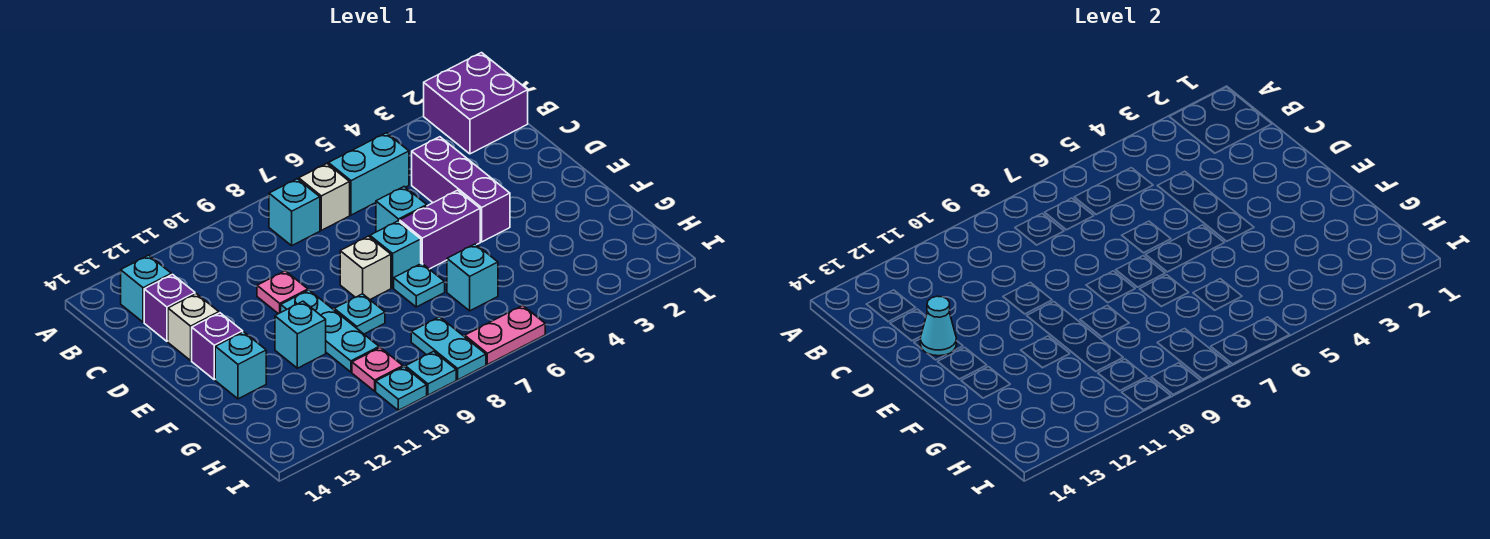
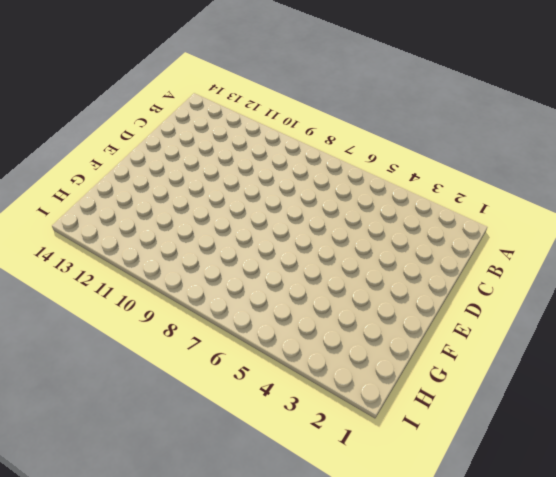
none -> purple brick A1:B2 level 1
none -> cyan brick B5:B6 level 1
none -> white brick B7 level 1

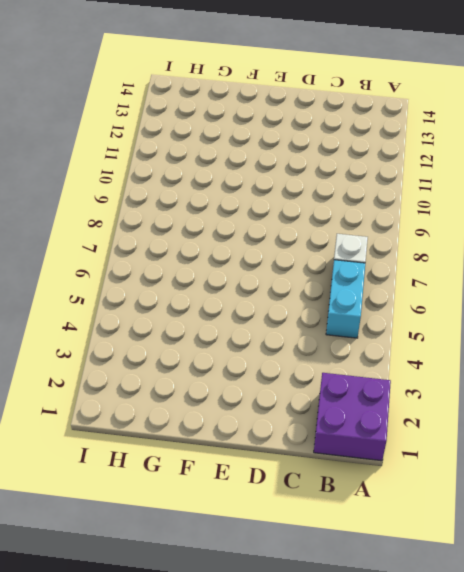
none -> cyan brick B8 level 1
none -> cyan brick B13 level 1
none -> purple brick C4:E4 level 1

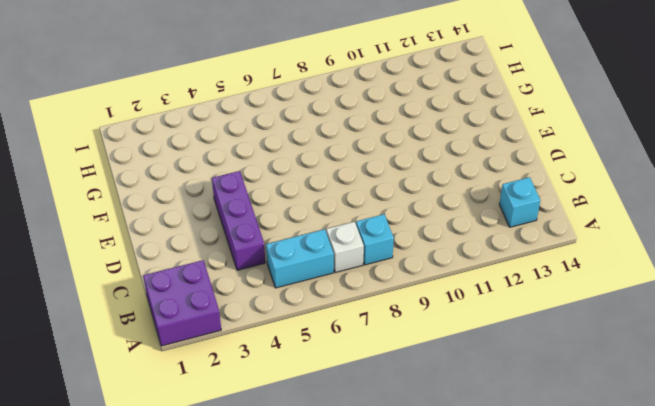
none -> purple brick C13 level 1
none -> cyan brick D6 level 1
none -> pink plate D10 level 1

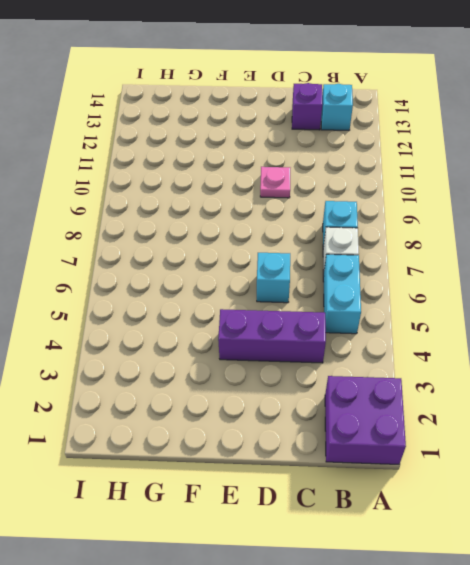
none -> white brick D13 level 1
none -> purple brick E5:E6 level 1
none -> cyan brick E7 level 1

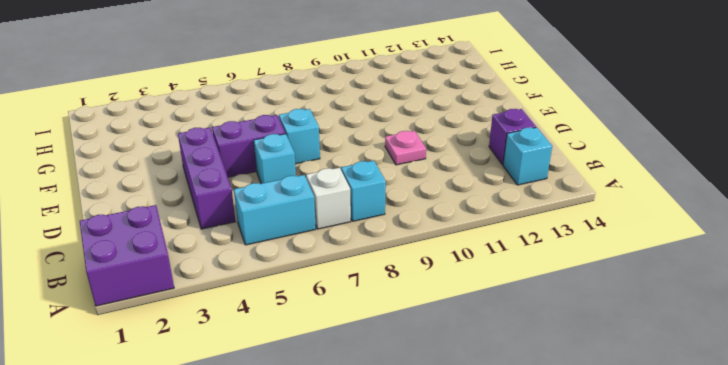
none -> white brick D13 level 1
none -> white brick E8 level 1
none -> cyan plate E10:G10 level 1

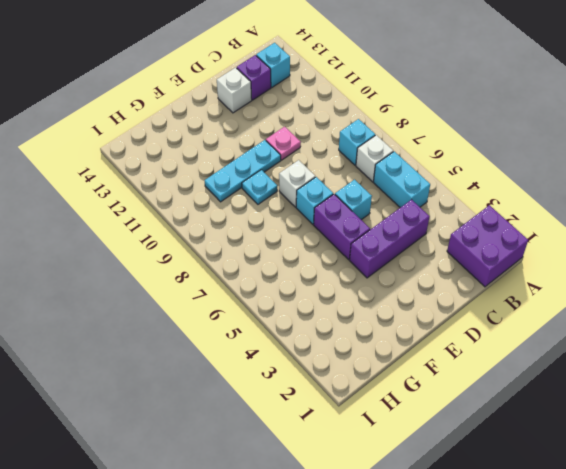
none -> purple brick E13 level 1
none -> cyan plate F7 level 1
none -> cyan brick F11 level 1

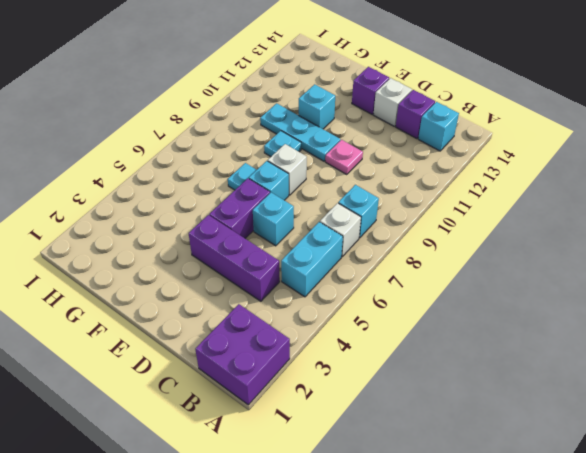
none -> cyan brick F13 level 1
none -> cyan brick G6 level 1
none -> cyan plate H8:I8 level 1

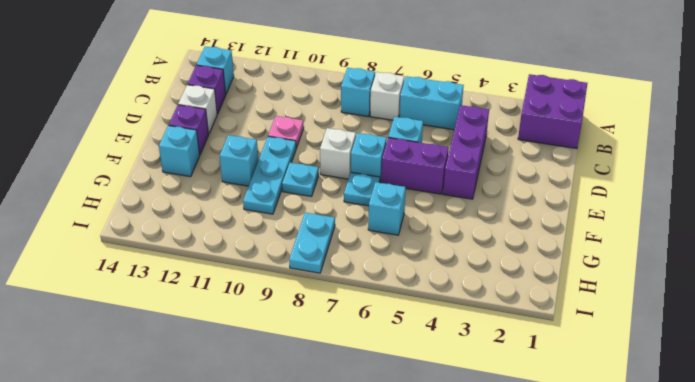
none -> pink plate H10 level 1
none -> pink plate I6:I7 level 1
none -> cyan plate I9 level 1

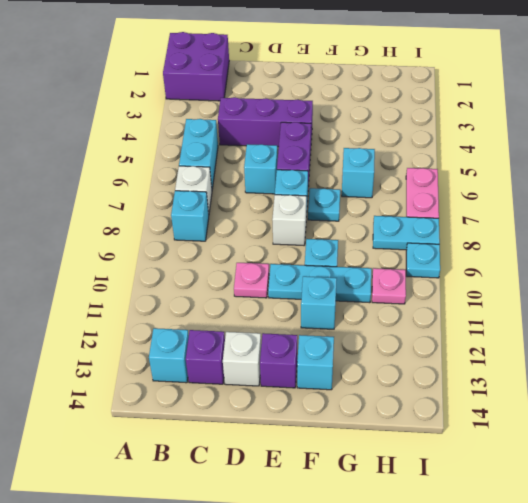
none -> cyan plate I10 level 1
none -> cyan cone D13 level 2

